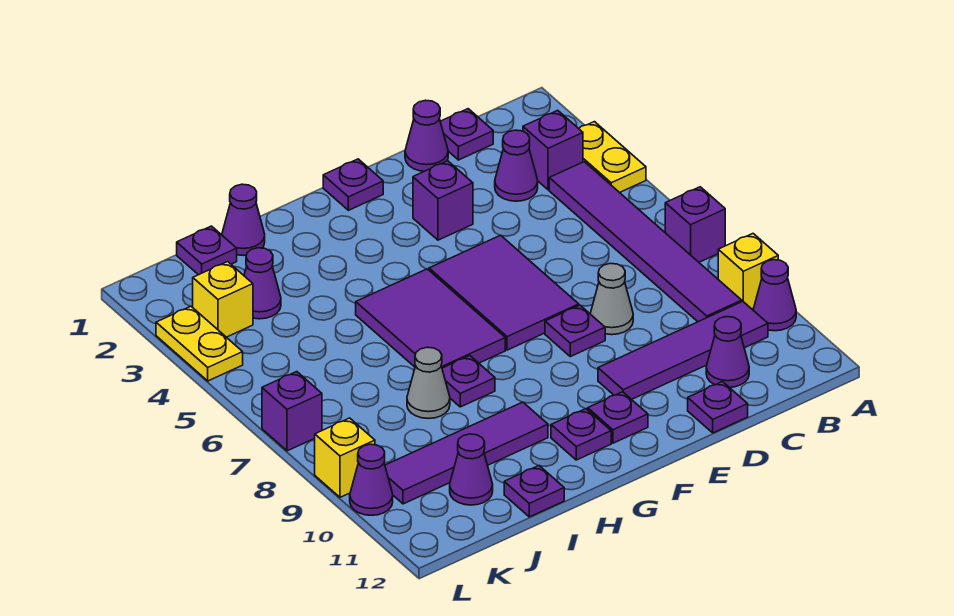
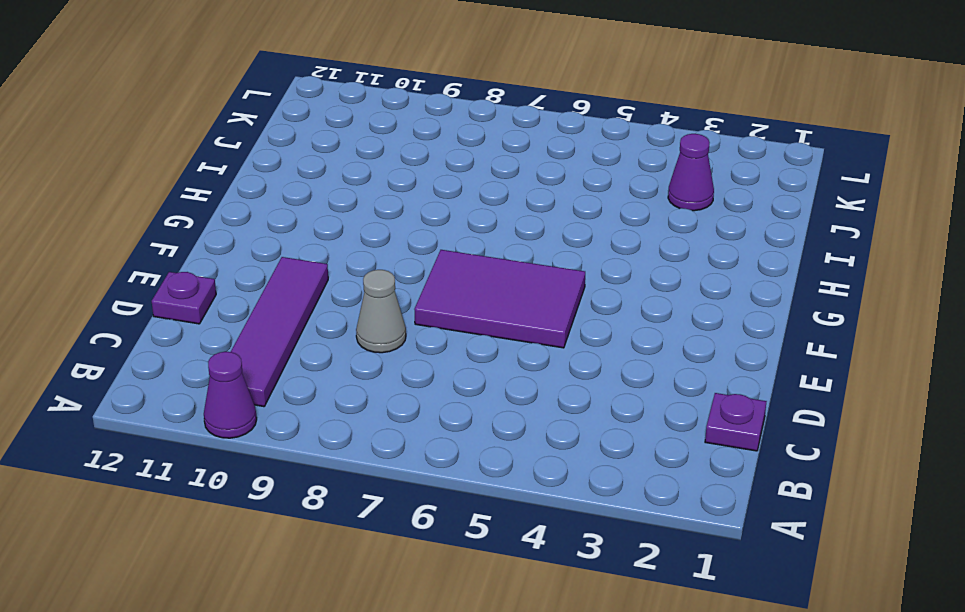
none -> yellow plate A3:A4 level 1
none -> purple brick A7 level 1
none -> yellow brick A9 level 1
none -> purple brick B3 level 1

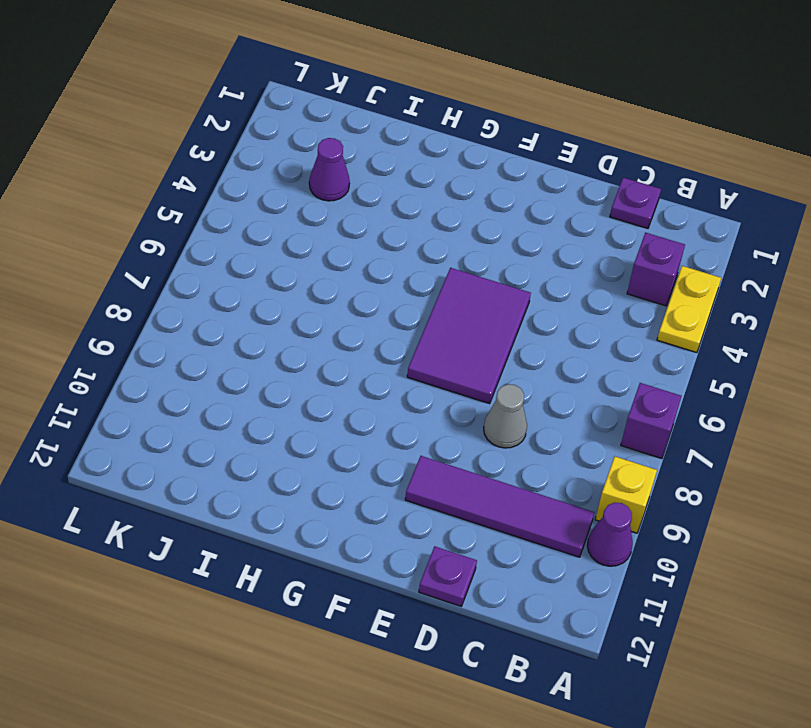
none -> purple tile B4:B9 level 1
none -> purple cone C3 level 1
none -> purple cone C11 level 1
none -> purple cone D1 level 1

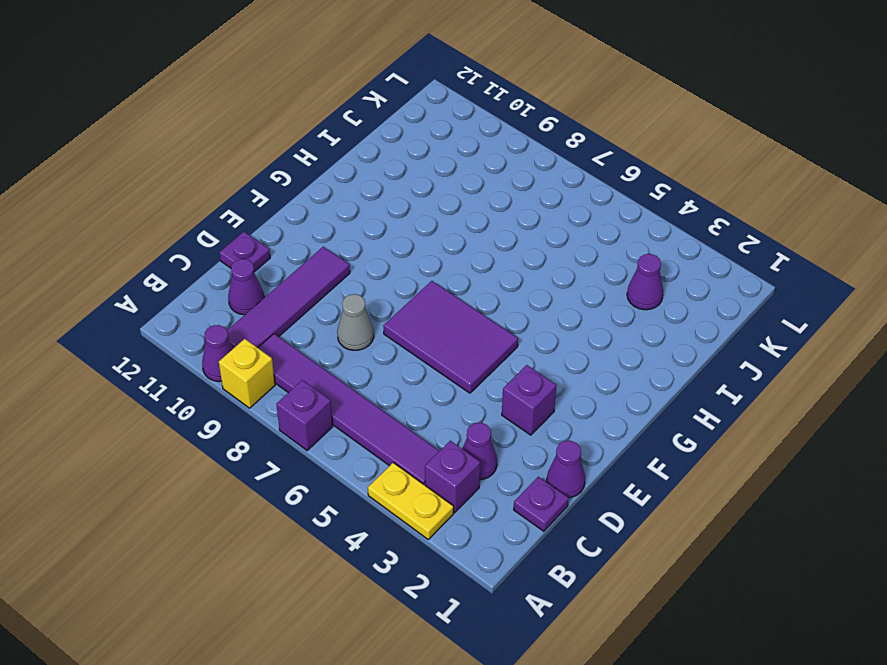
none -> purple plate E8 level 1
none -> purple plate F1 level 1
none -> purple plate F11 level 1
none -> purple tile G5:H7 level 1

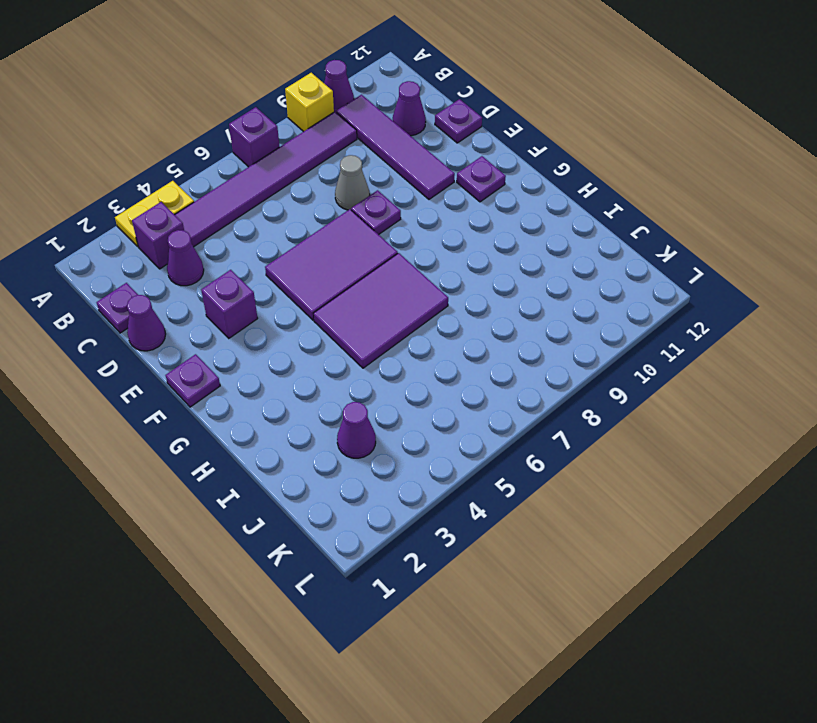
none -> purple plate G11 level 1
none -> purple plate H8 level 1
none -> purple tile H10:K10 level 1
none -> purple cone I1 level 1

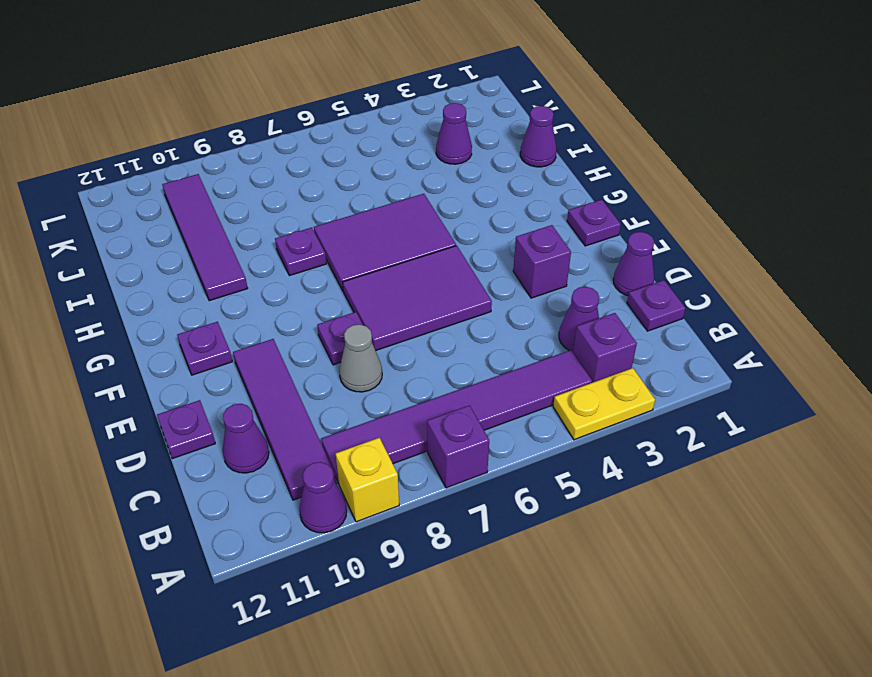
none -> purple plate G11 level 1
none -> grey cone I8 level 1
none -> purple plate I12 level 1
none -> purple plate J1 level 1

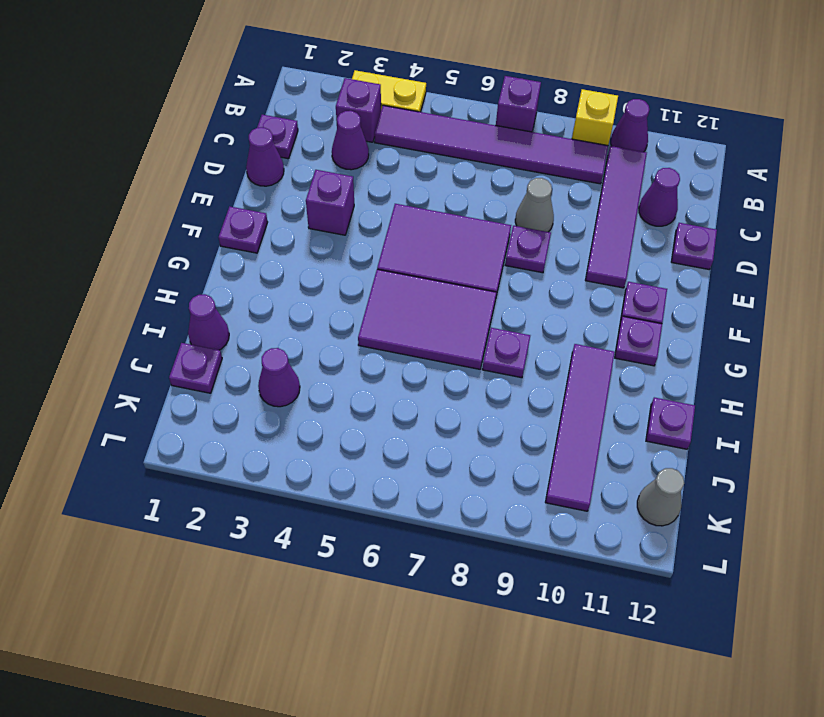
grey cone K12 level 1 -> grey cone I8 level 1
none -> purple cone J11 level 1
none -> yellow brick K3 level 1
none -> yellow plate L3:L4 level 1
none -> purple brick L7 level 1

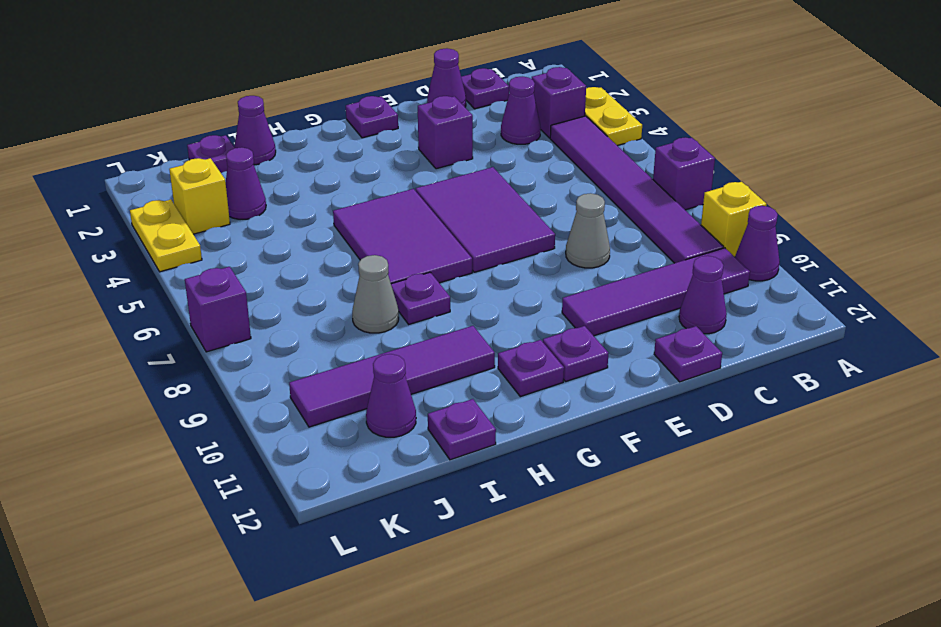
none -> purple plate E8 level 1
none -> yellow brick L9 level 1
none -> purple cone L10 level 1

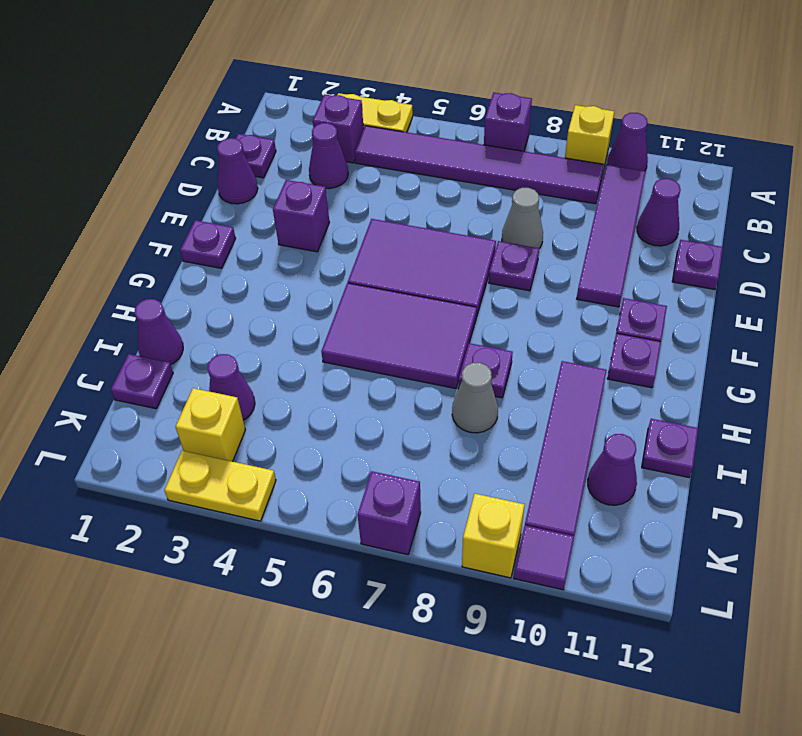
purple tile L10 level 1 -> purple cone L10 level 1

